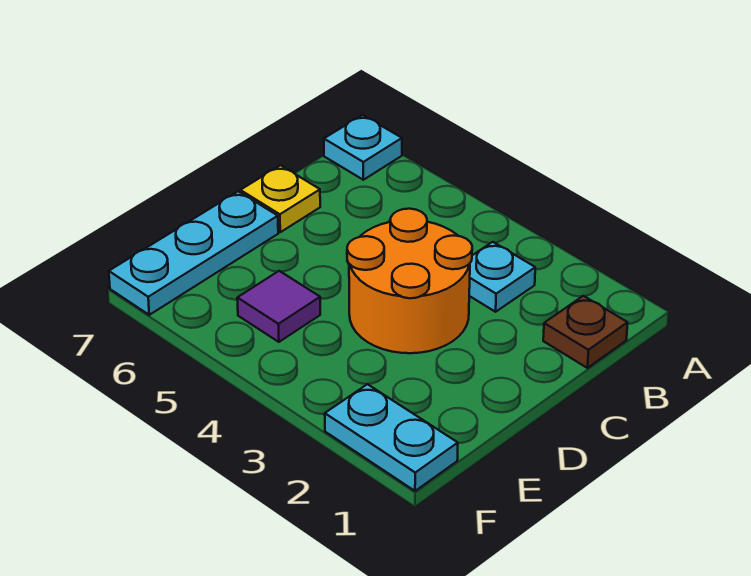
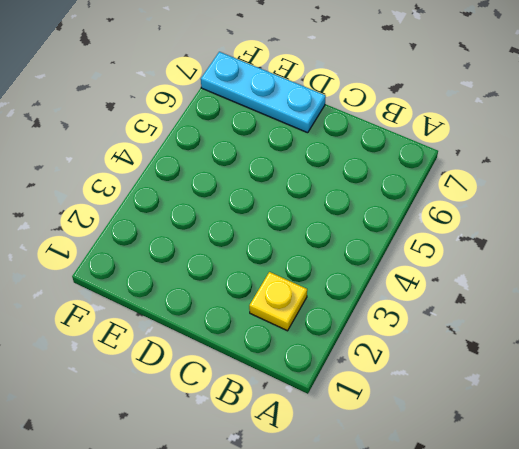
yellow plate B2 level 1 -> yellow plate C7 level 1
none -> cyan plate A7 level 1
none -> brown plate B1 level 1

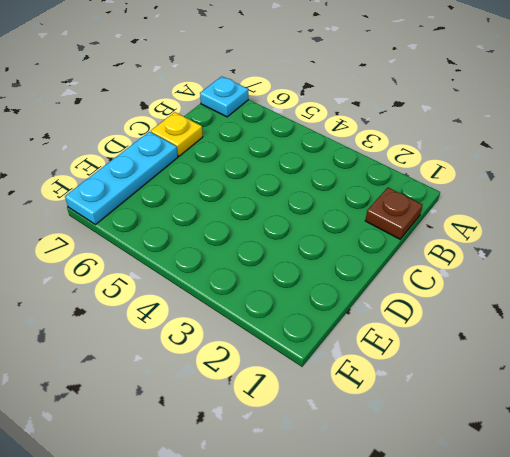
none -> cyan plate B3 level 1
none -> orange round brick C3:D4 level 1

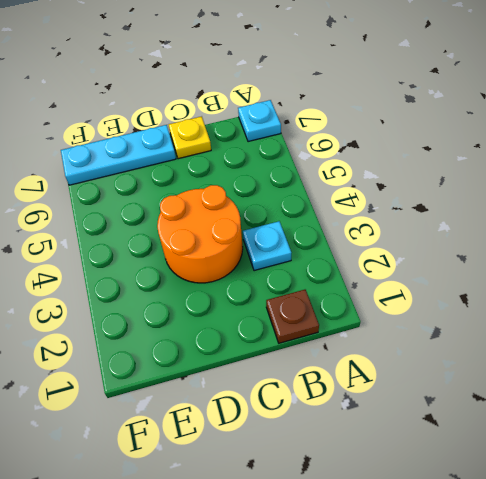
none -> purple tile E5 level 1
none -> cyan plate F1:F2 level 1

